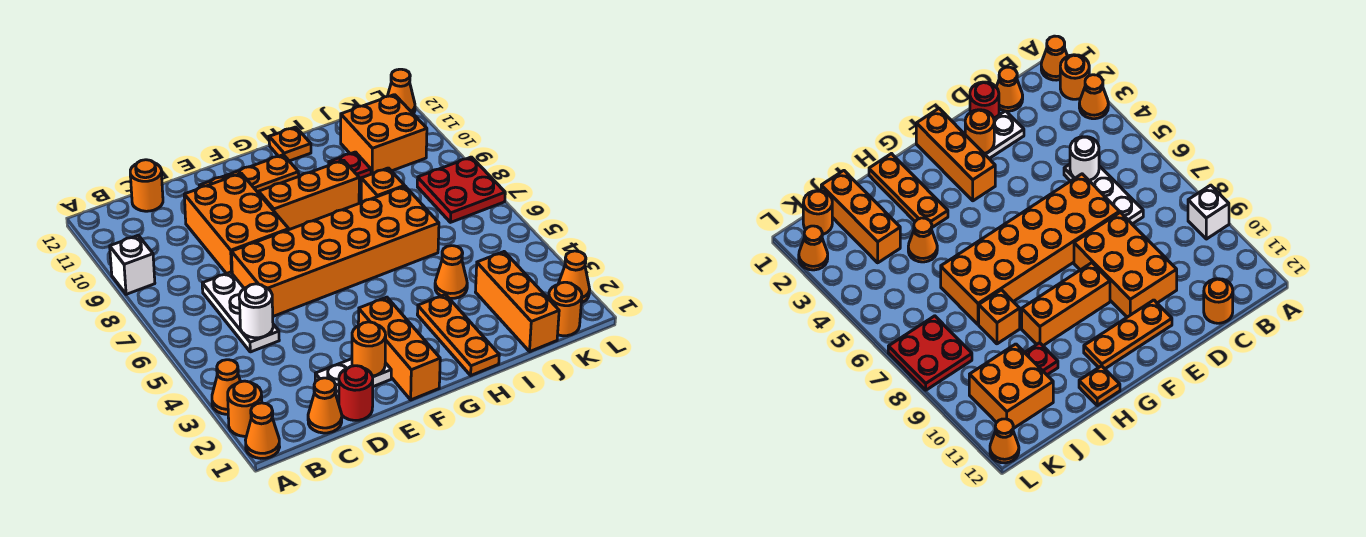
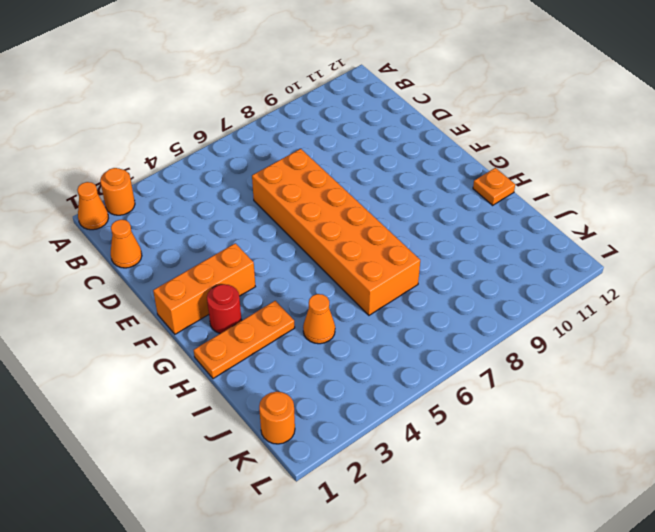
red round brick G2 level 1 -> red round brick D1 level 1
none -> orange cone A3 level 1
none -> white brick A9 level 1
none -> white plate C5:C7 level 1

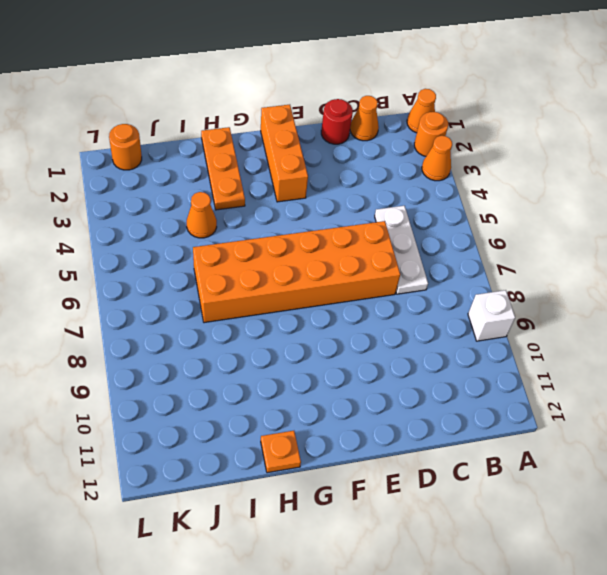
none -> orange round brick C12 level 1
none -> white plate D2:E2 level 1
none -> orange brick D8:E10 level 1

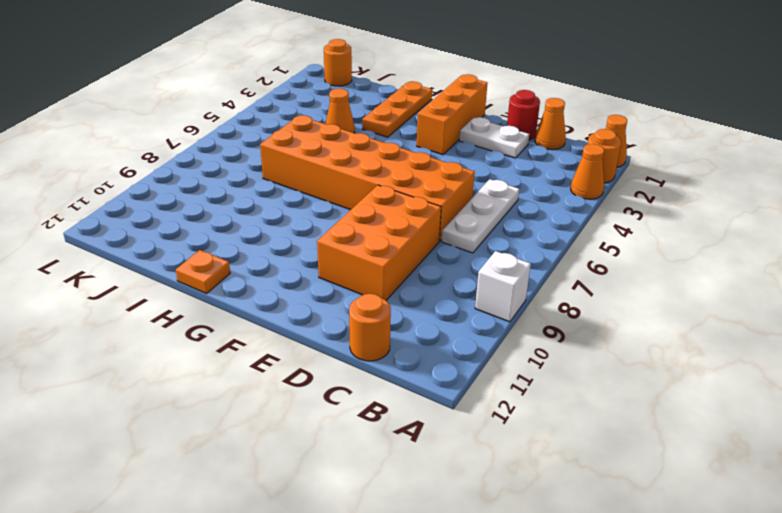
none -> orange plate E11:G11 level 1
none -> orange brick F9:H9 level 1
none -> orange brick I8 level 1

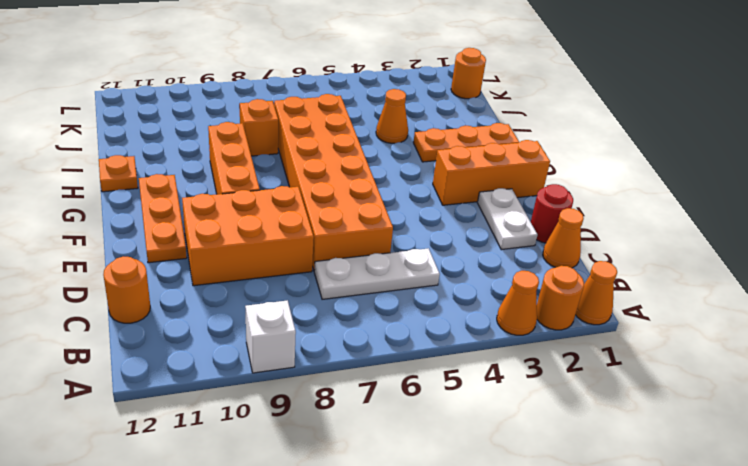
none -> red plate I10 level 1
none -> orange brick J1:J3 level 1
none -> orange brick J10:K11 level 1

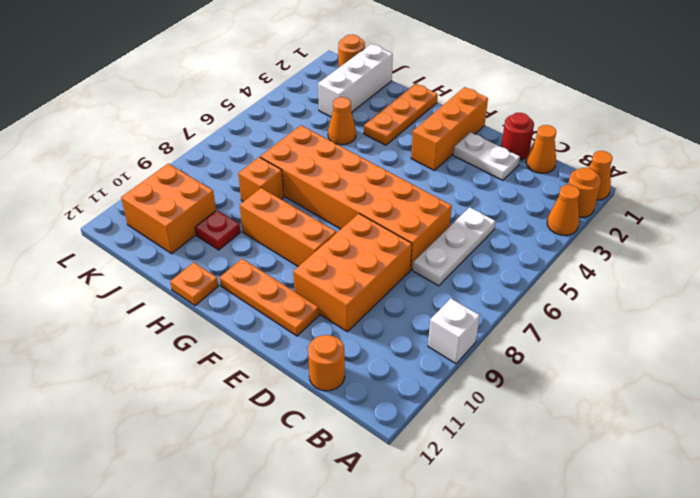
white brick J1:J3 level 1 -> orange brick J1:J3 level 1
none -> red plate K7:L8 level 1
none -> orange cone L2 level 1
none -> orange cone L12 level 1

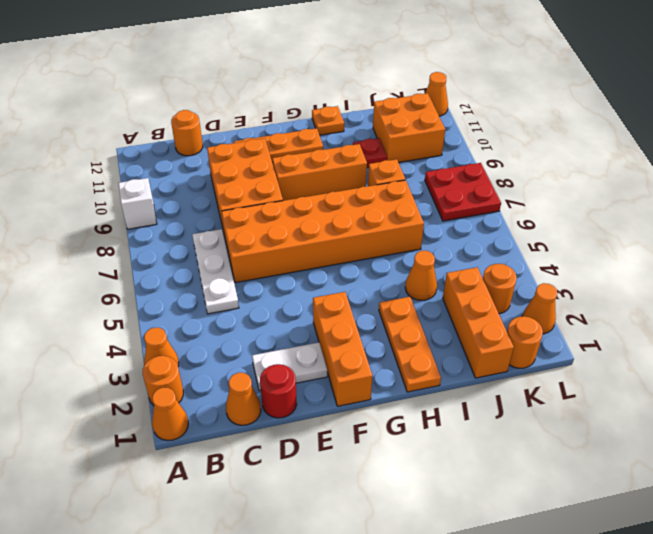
orange round brick K3 level 1 -> orange round brick E2 level 2
none -> white round brick C5 level 2

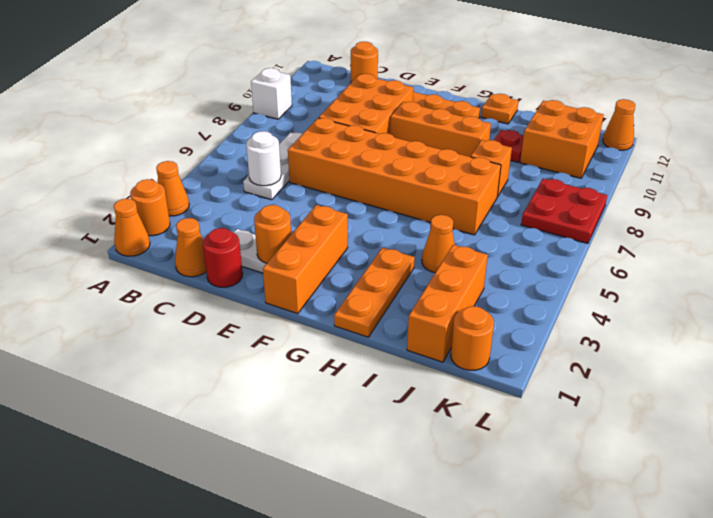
none -> orange cone L2 level 1

